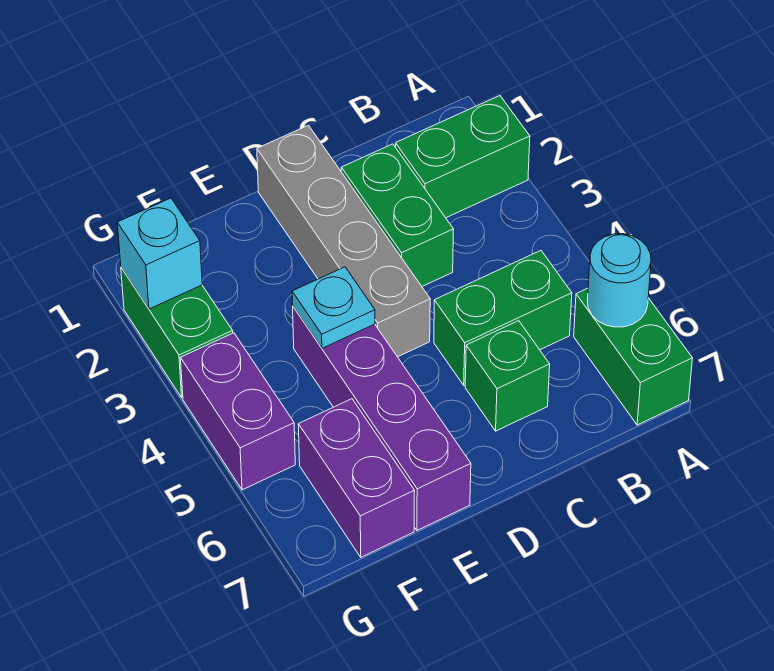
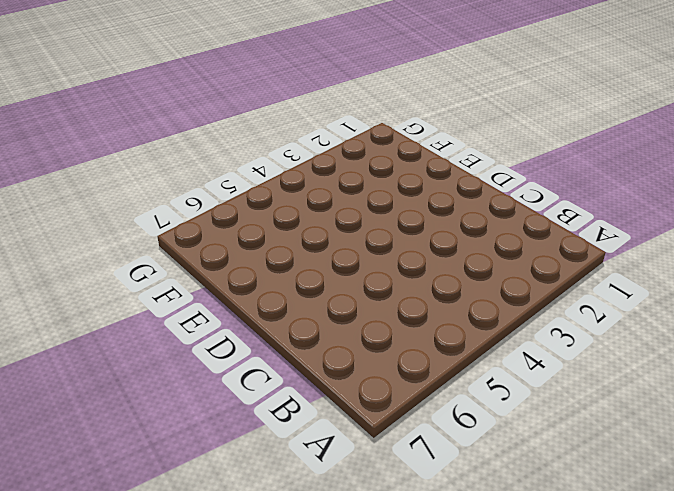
none -> green brick A2:B2 level 1
none -> green brick A6:A7 level 1
none -> green brick B5:C5 level 1

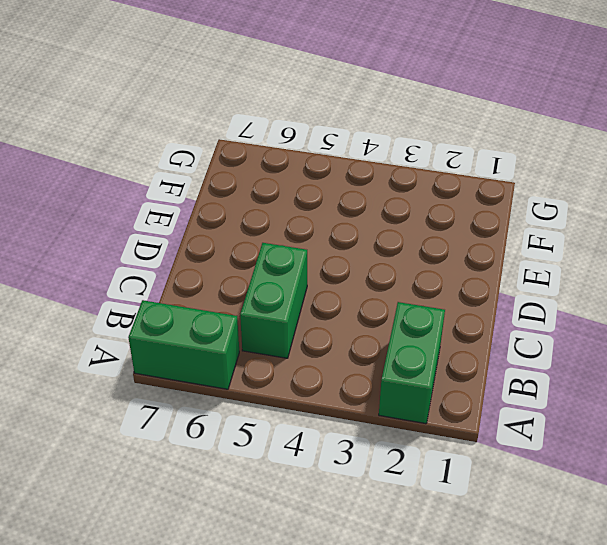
none -> green brick C2:C3 level 1
none -> green brick C6 level 1
none -> grey brick D1:D4 level 1

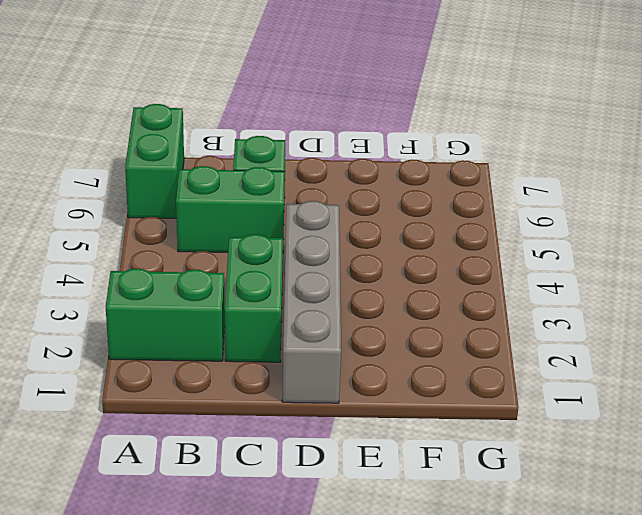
none -> purple brick E4:E7 level 1
none -> purple brick F6:F7 level 1
none -> green brick G2:G3 level 1

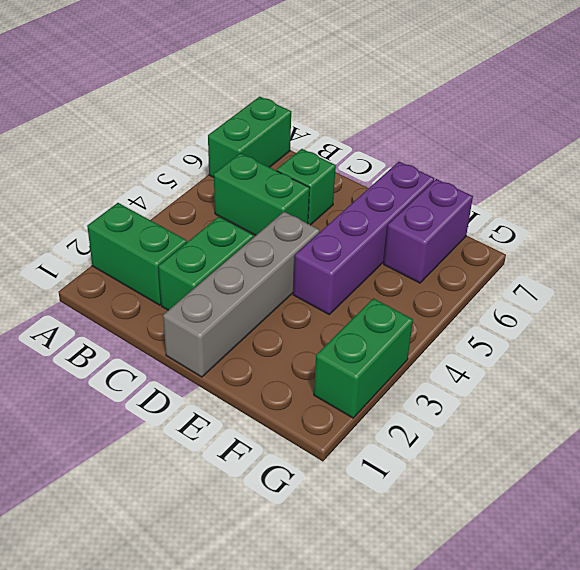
none -> purple brick G4:G5 level 1
none -> cyan round brick A6 level 2
none -> cyan plate E4 level 2

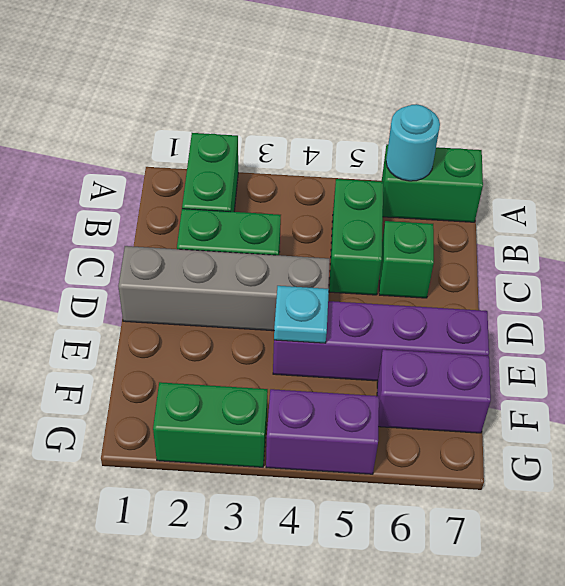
none -> cyan brick G2 level 2

